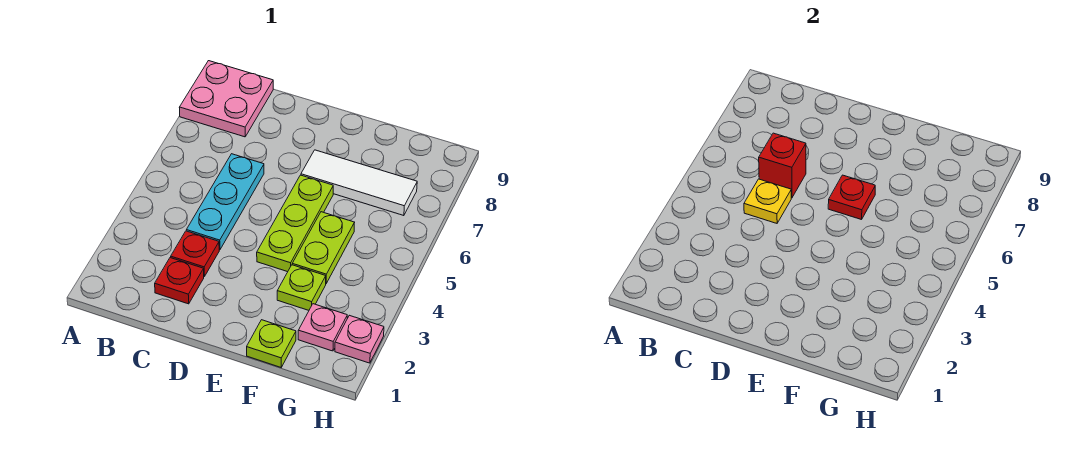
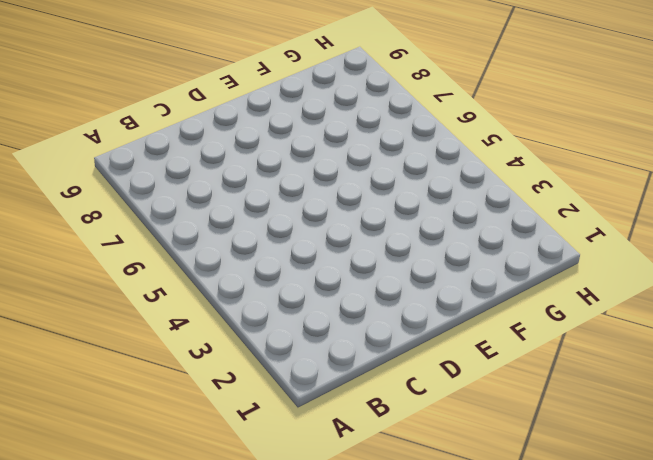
none -> pink plate A8:B9 level 1
none -> red plate C2 level 1
none -> red plate C3 level 1

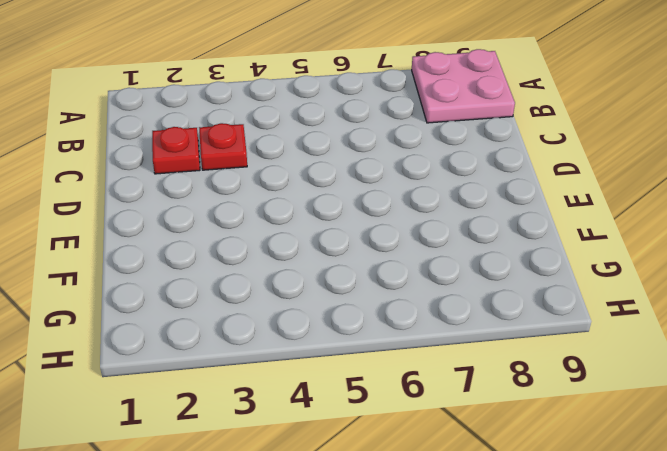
none -> cyan plate C4:C6 level 1
none -> lime plate E4:E6 level 1
none -> white tile E7:G7 level 1

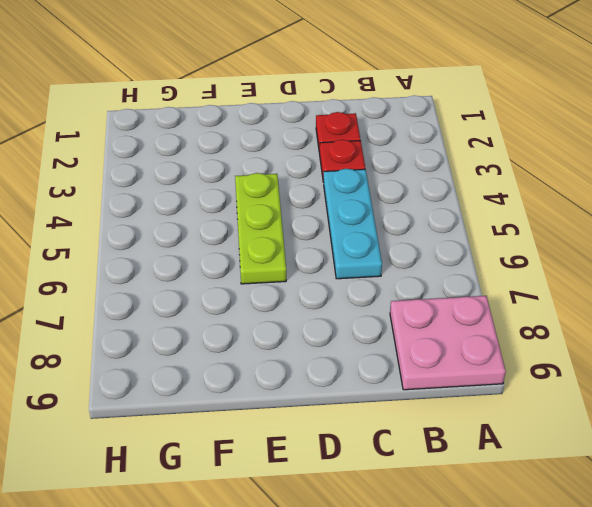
none -> white tile E7:G7 level 1
none -> lime plate F1 level 1
none -> lime plate F3 level 1

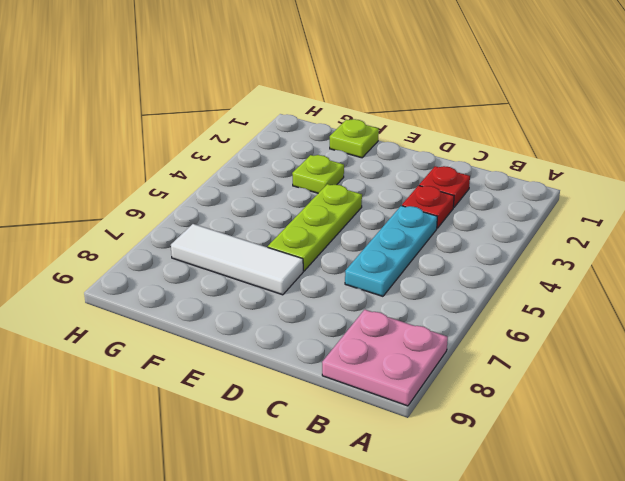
none -> lime plate F4:F5 level 1
none -> pink plate G2 level 1
none -> pink plate H2 level 1

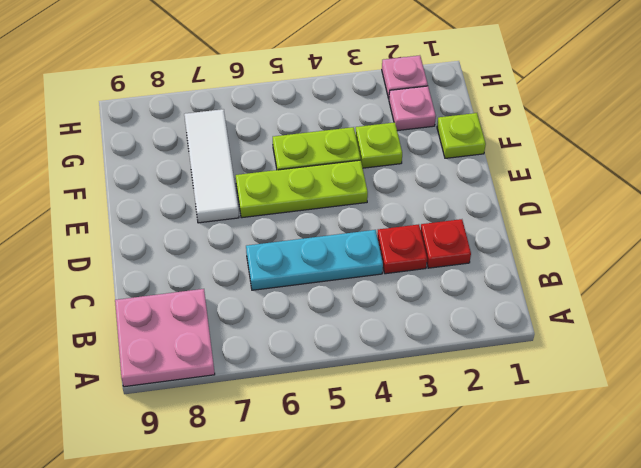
none -> yellow plate C5 level 2
none -> red brick C6 level 2
none -> red plate E6 level 2

